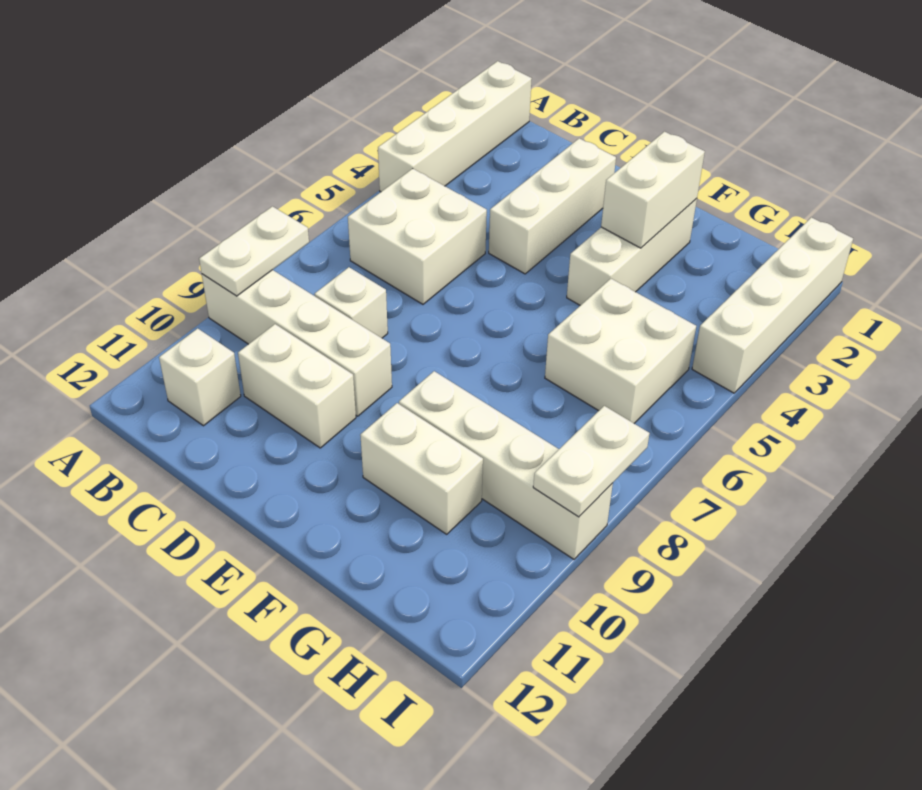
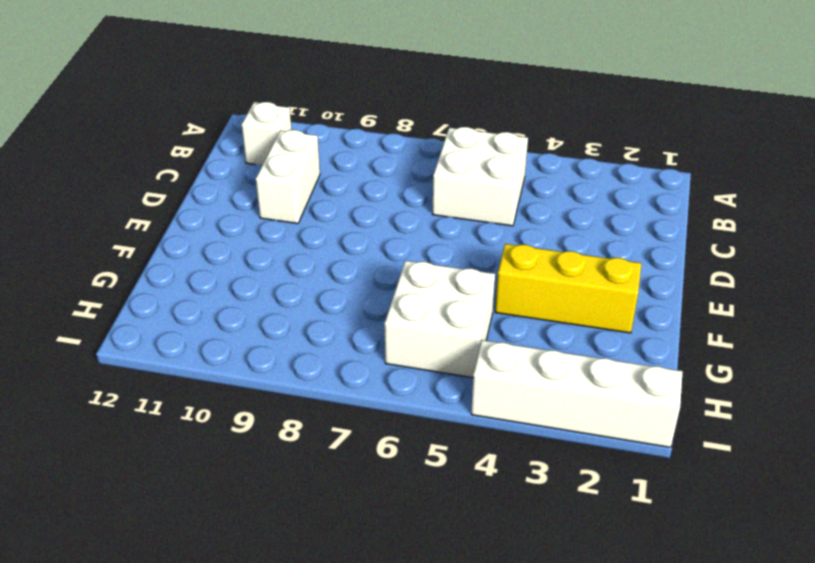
yellow brick F2:F4 level 1 -> white brick F2:F4 level 1
none -> white brick A1:A4 level 1
none -> white brick A9:D9 level 1
none -> white brick C8 level 1

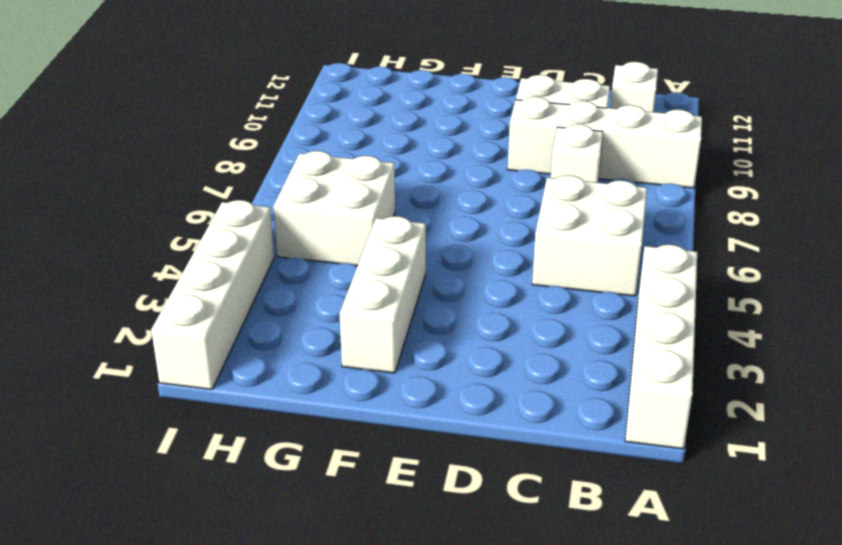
none -> white brick D2:D4 level 1
none -> white brick F9:I9 level 1
none -> white brick F10:G10 level 1

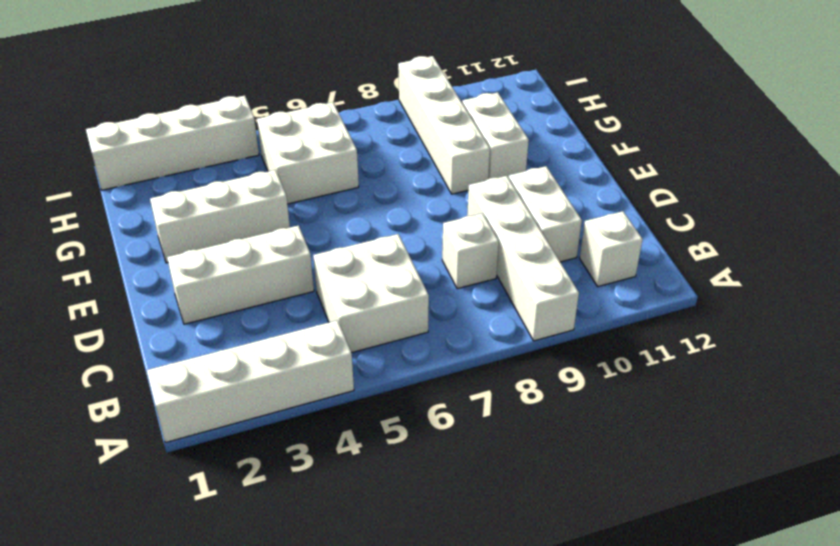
none -> white plate A8:A9 level 2
none -> white brick F2:F3 level 2
none -> white plate I8:I9 level 2

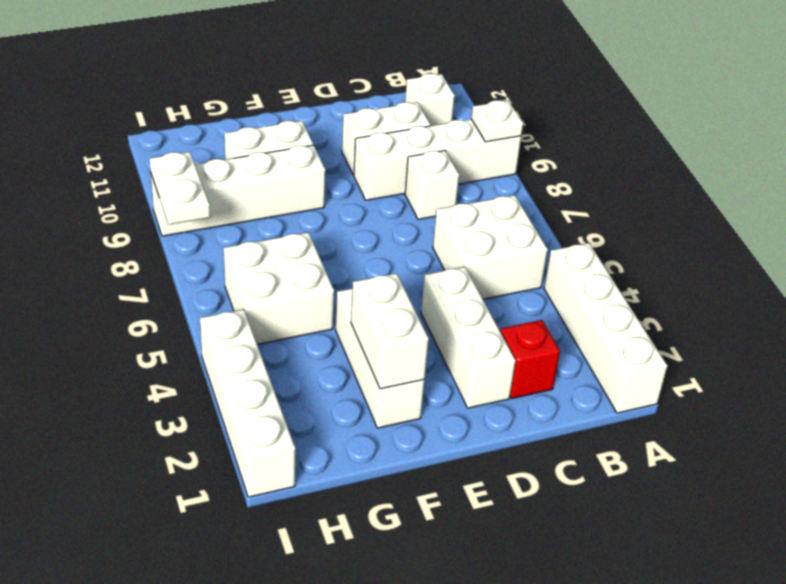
white plate A9 level 2 -> white plate A8:A9 level 2
red brick C2 level 1 -> none

